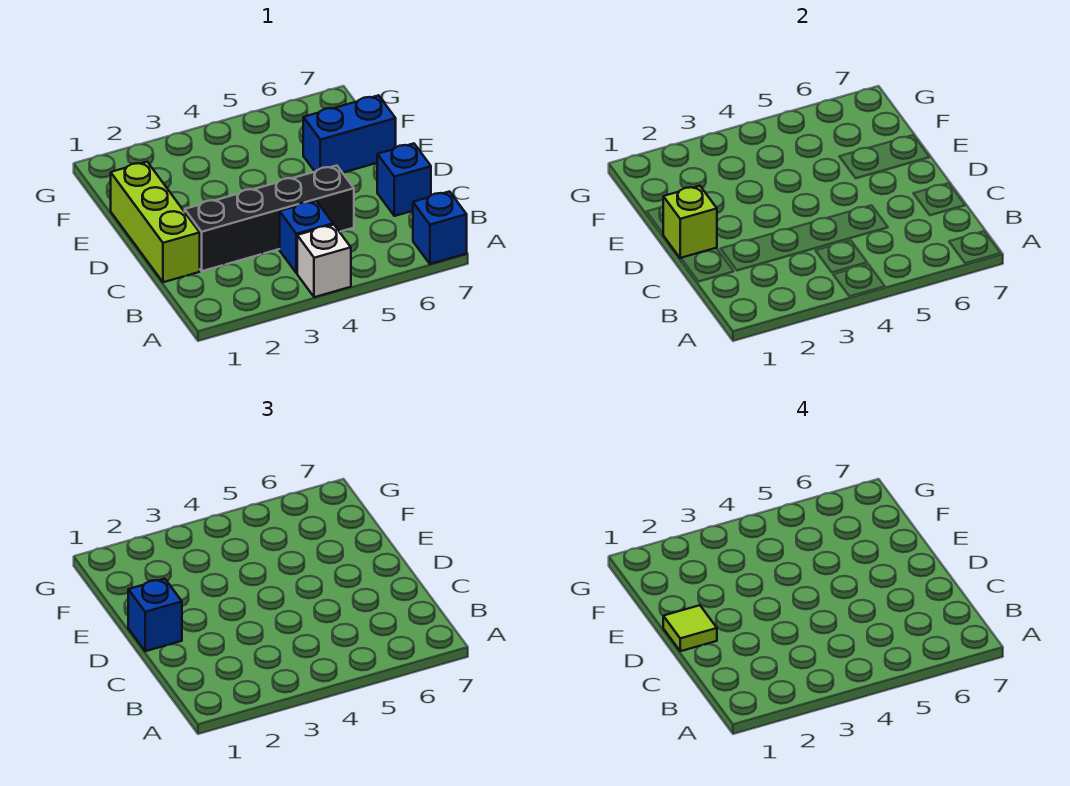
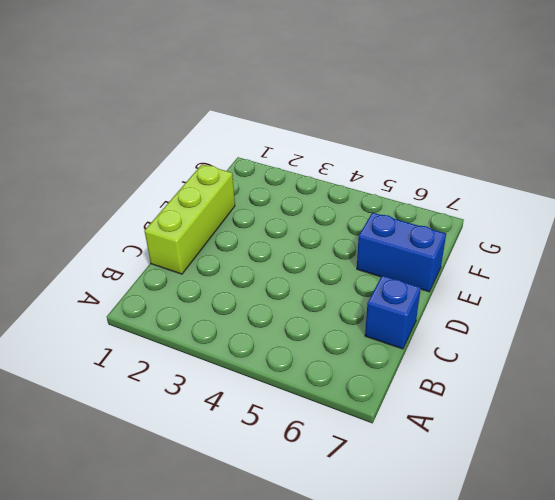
none -> white brick A4 level 1
none -> blue brick A7 level 1

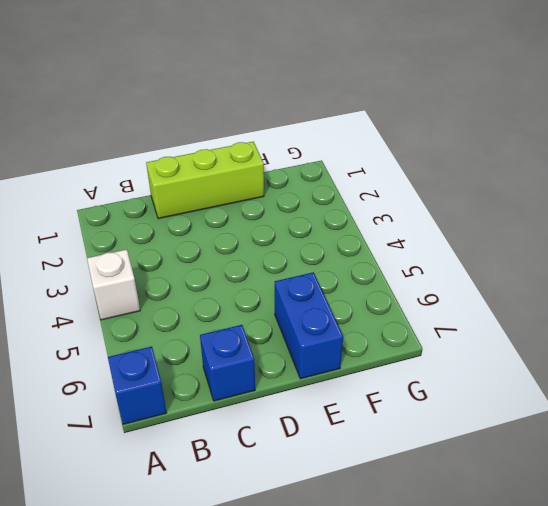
none -> blue brick B4 level 1
none -> black brick C2:C5 level 1

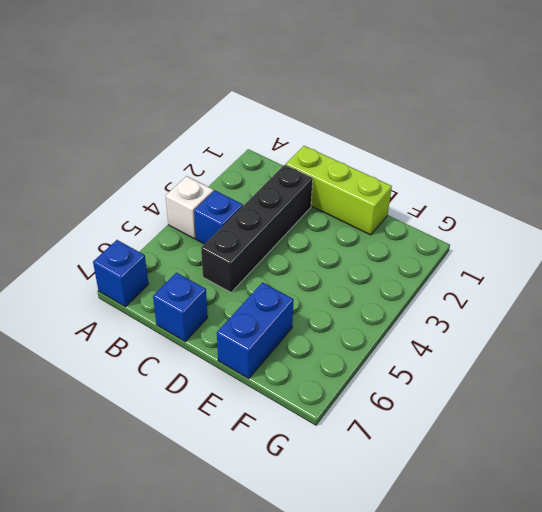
none -> lime brick D1 level 2
none -> blue brick D1 level 3

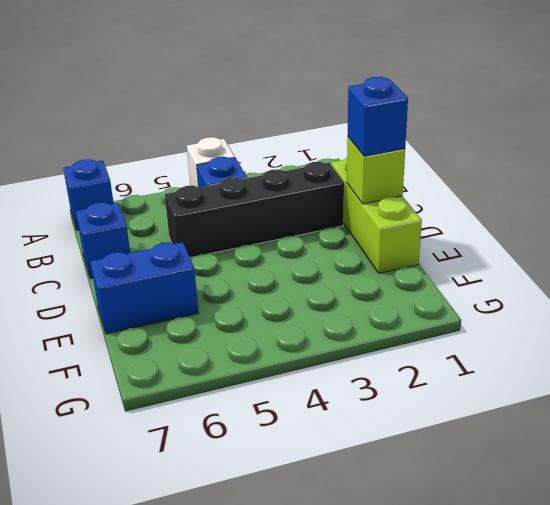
none -> lime tile D1 level 4

